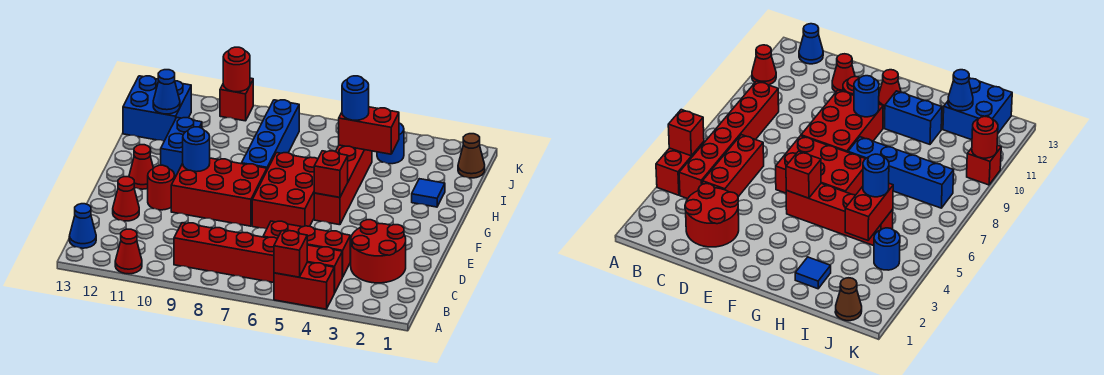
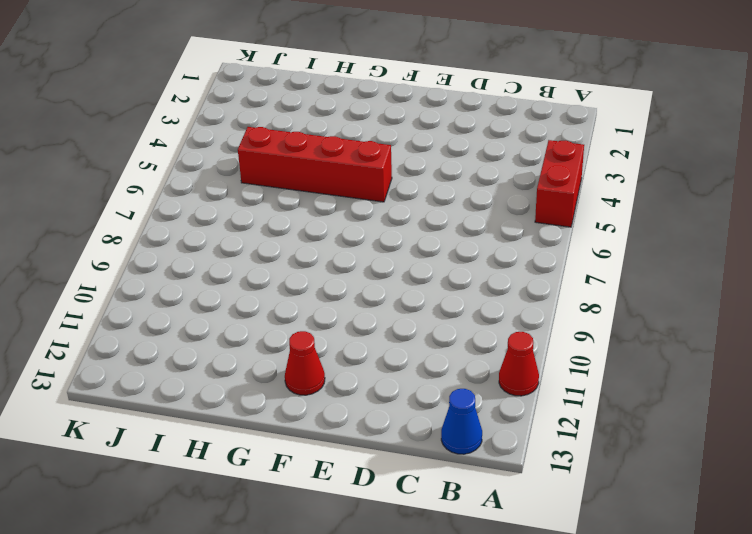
none -> red brick B4:B9 level 1
none -> red round brick C2:D3 level 1
none -> red brick C4:C6 level 1

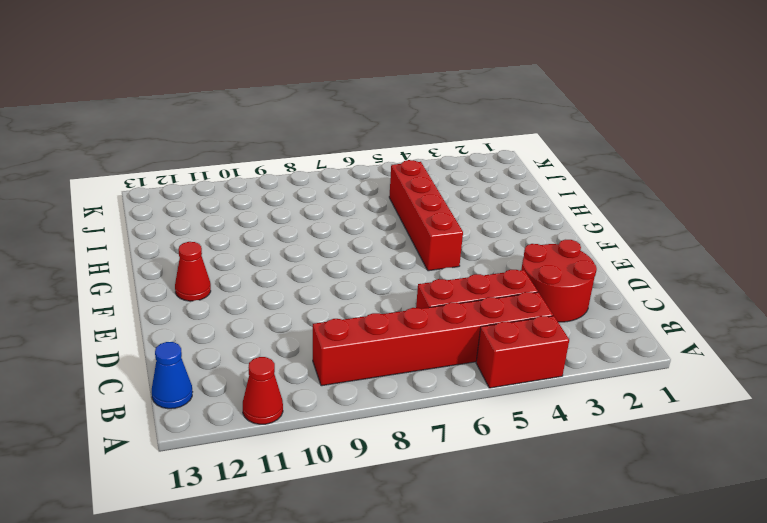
none -> red cone D12 level 1
none -> red brick E6:G7 level 1
none -> red brick E8:F10 level 1

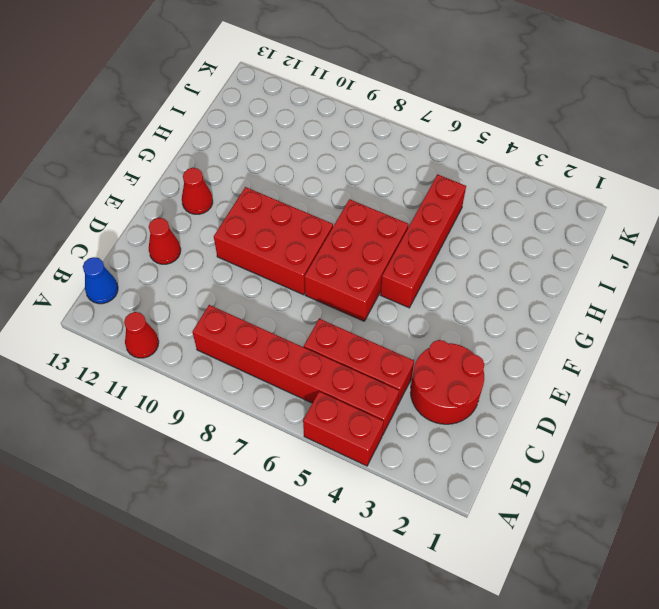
none -> red round brick E11 level 1
none -> blue brick G8:J8 level 1
none -> blue brick G11:H11 level 1

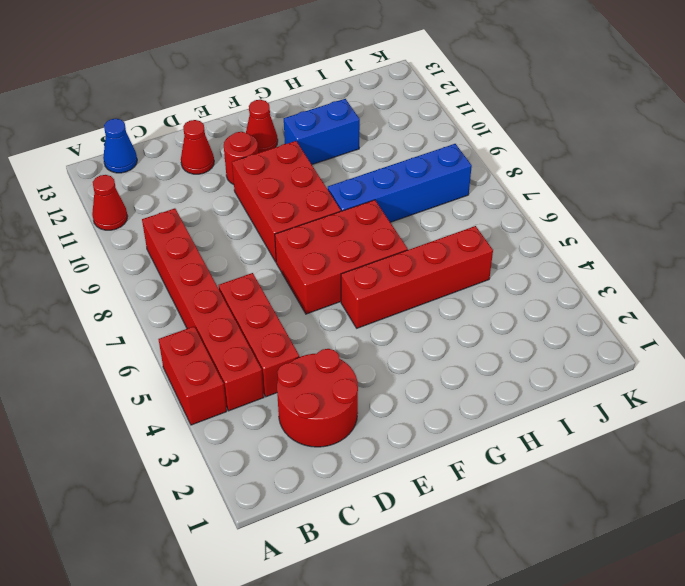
none -> blue tile H2 level 1
none -> blue brick I12:J13 level 1
none -> brown cone J1 level 1

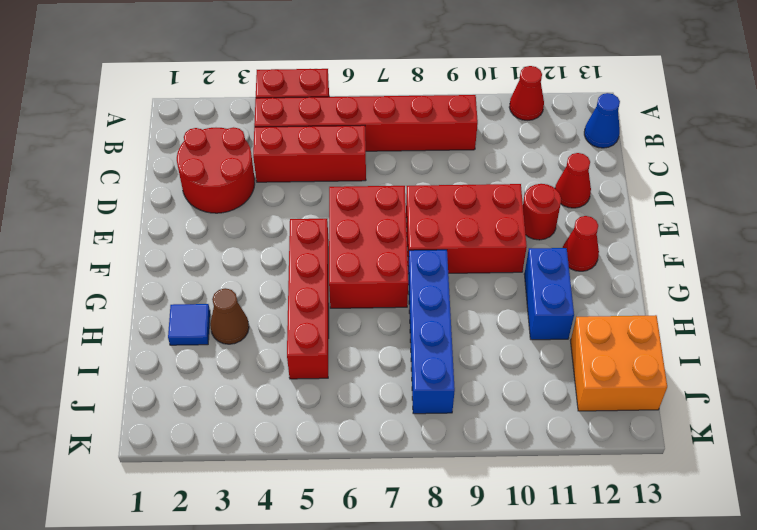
brown cone H3 level 1 -> brown cone J1 level 1
orange brick I12:J13 level 1 -> blue brick I12:J13 level 1
none -> blue round brick J4 level 1
none -> red brick K10 level 1
none -> red brick A5 level 2

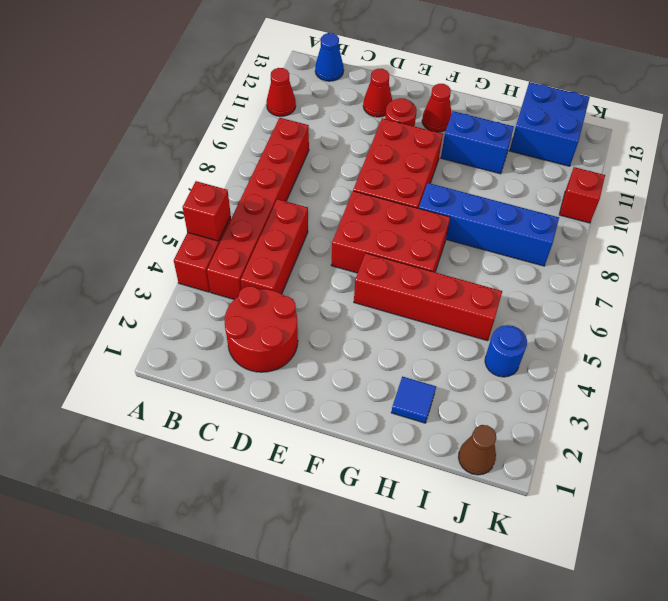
none -> red brick F5 level 2
none -> blue round brick F10 level 2
none -> red brick I4:I5 level 2

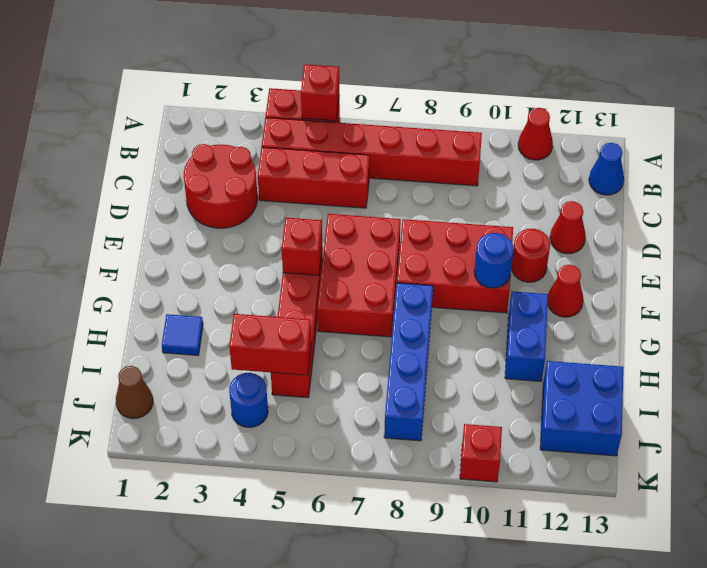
none -> blue cone I12 level 2
none -> red round brick K10 level 2
none -> blue round brick I5 level 3

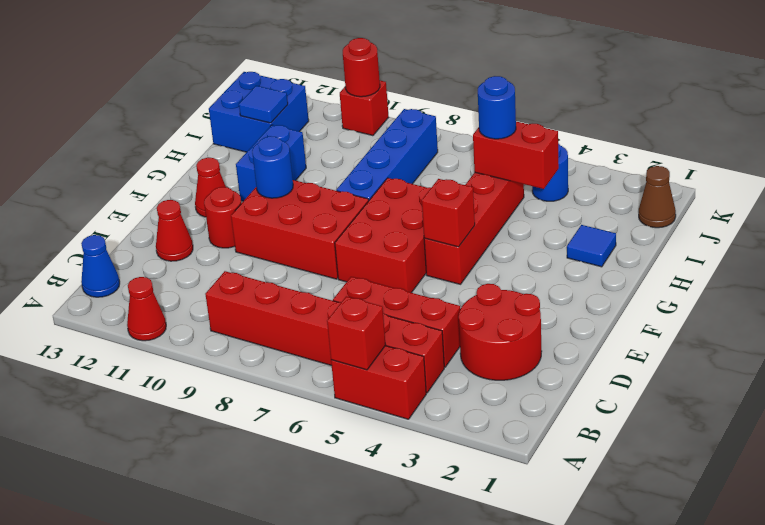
blue tile I12 level 2 -> blue cone I12 level 2

